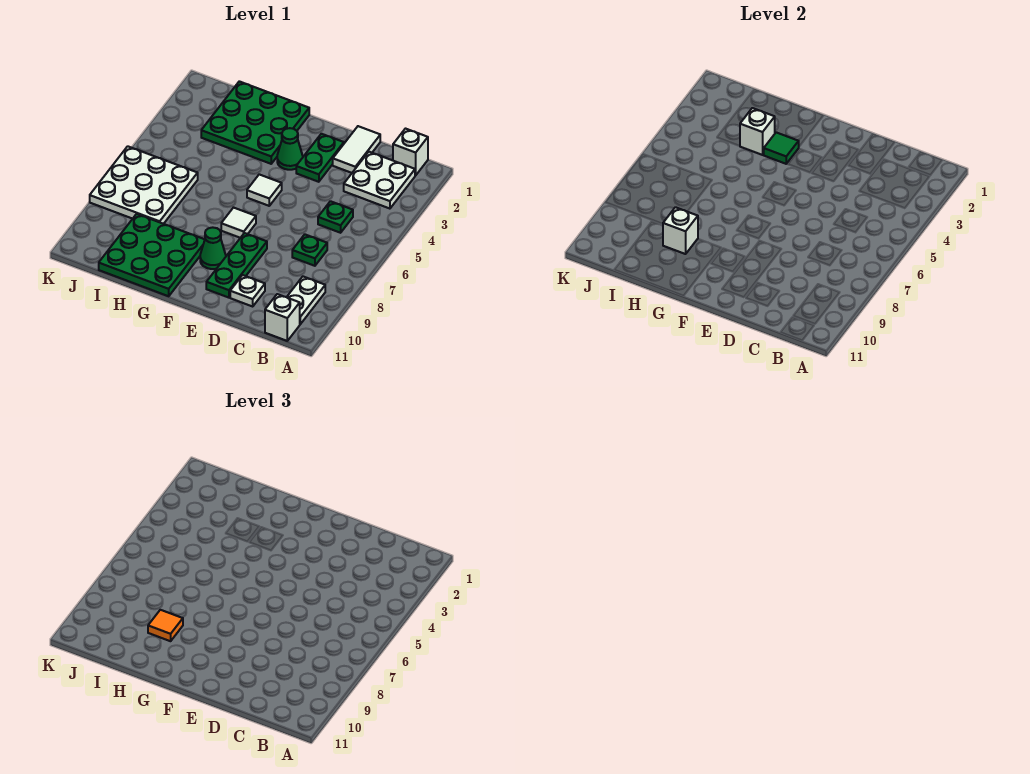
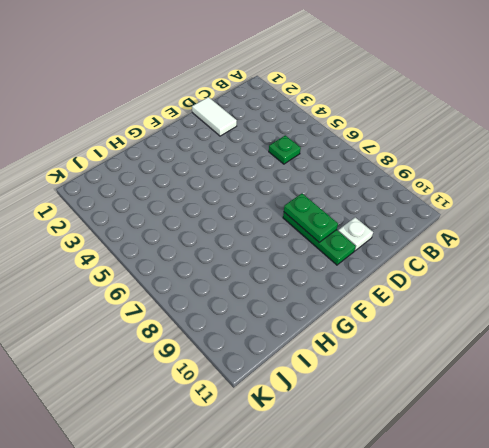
green plate E8:E9 level 2 -> green plate E2:E3 level 1
none -> white brick B1 level 1
none -> white plate B2:C3 level 1
none -> white plate B9:B10 level 1

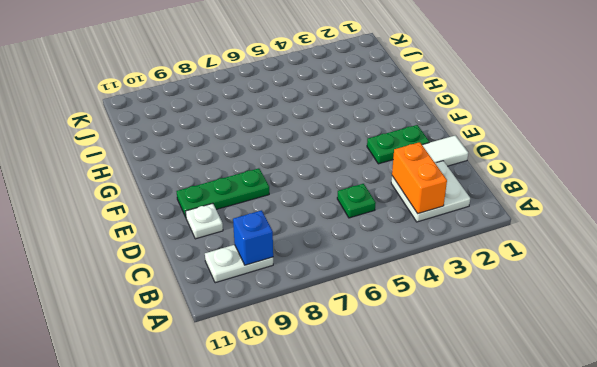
orange brick B3:C3 level 2 -> none
blue brick B9 level 2 -> none
none -> white brick B1 level 1
none -> white brick B11 level 1
none -> green plate C7 level 1

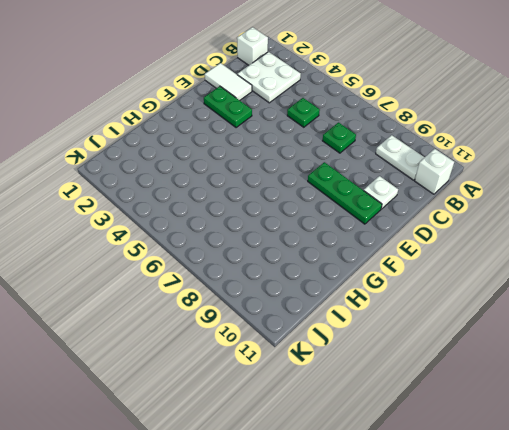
none -> green cone F3 level 1
none -> white tile F5 level 1
none -> white tile F7 level 1

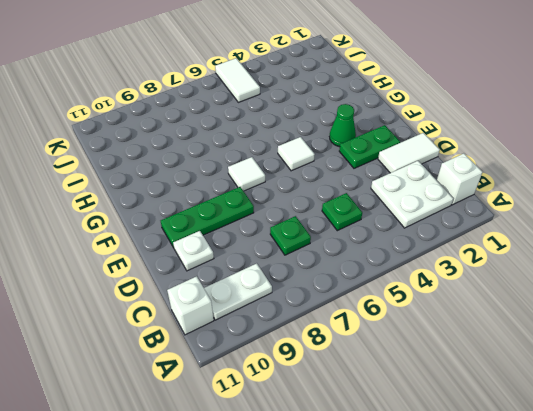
white tile J5:K5 level 1 -> none
none -> green cone F9 level 1
none -> green plate G1:I3 level 1
none -> green plate G9:I11 level 1

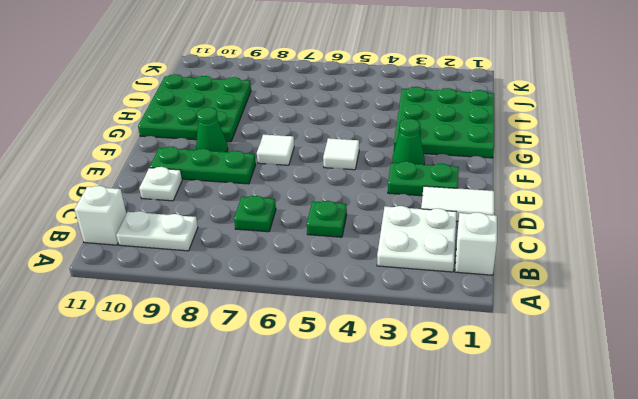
none -> white plate I6:K8 level 1
none -> green tile G3 level 2
none -> white brick H3 level 2

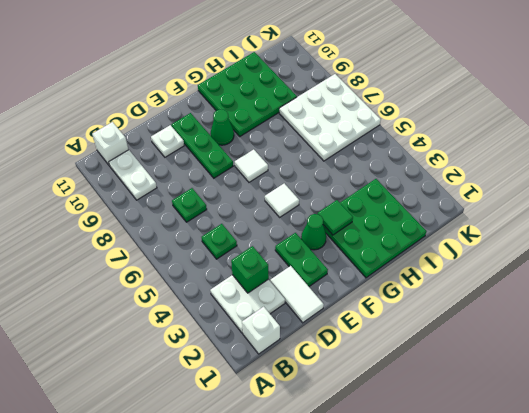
green brick C3 level 2 -> none
none -> white brick H3 level 2
none -> white brick H9 level 2
none -> orange tile H9 level 3

